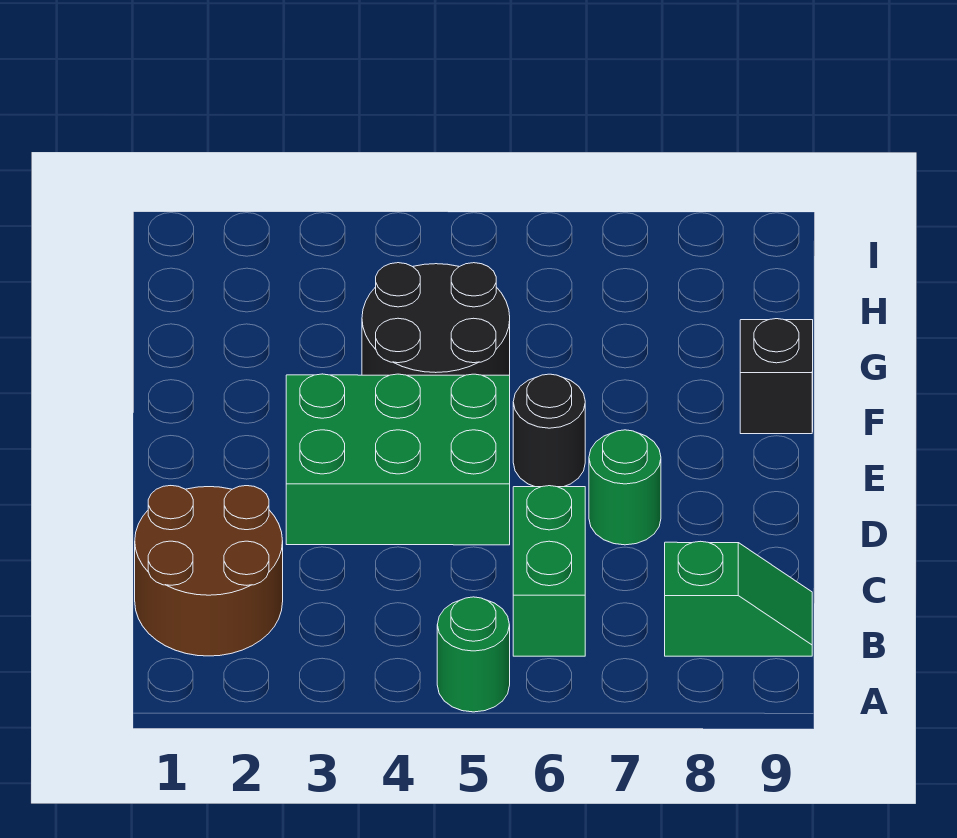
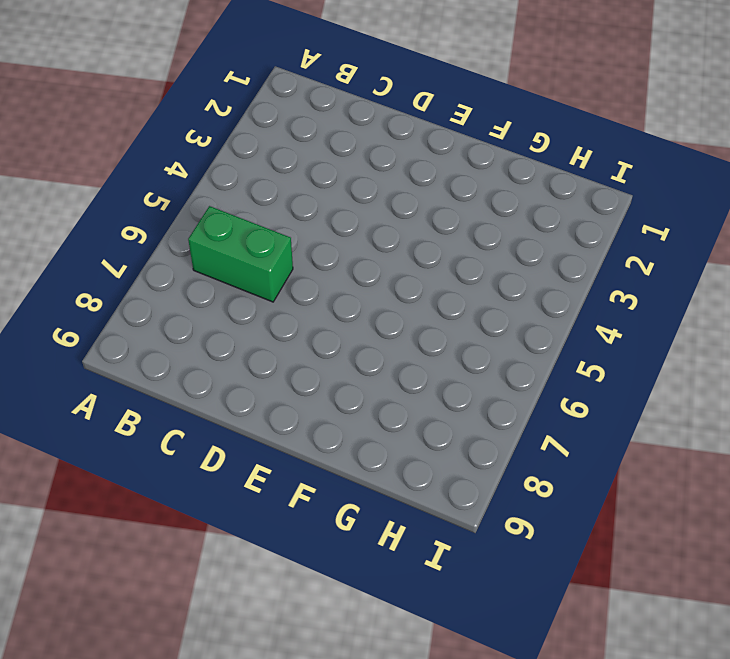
none -> green round brick A5 level 1
none -> brown round brick B1:C2 level 1

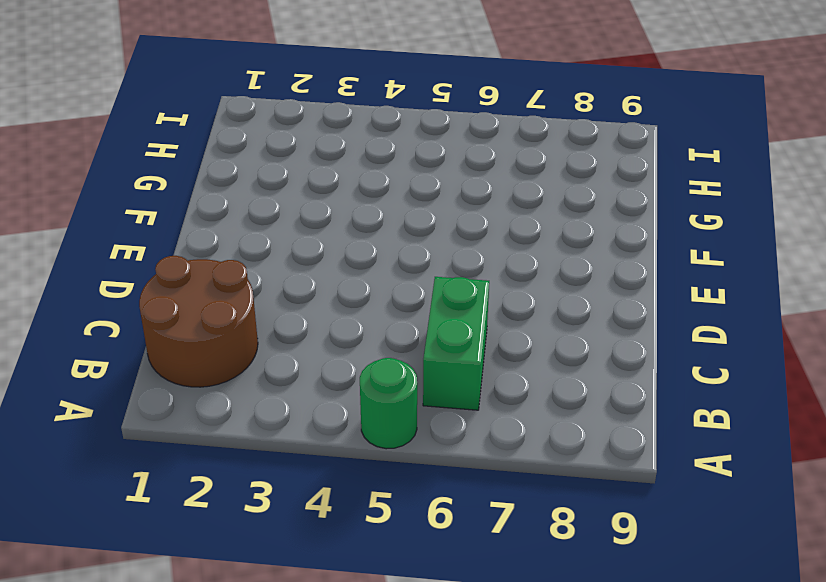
none -> green slope B8:B9 level 1 top 8
none -> green brick D3:E5 level 1

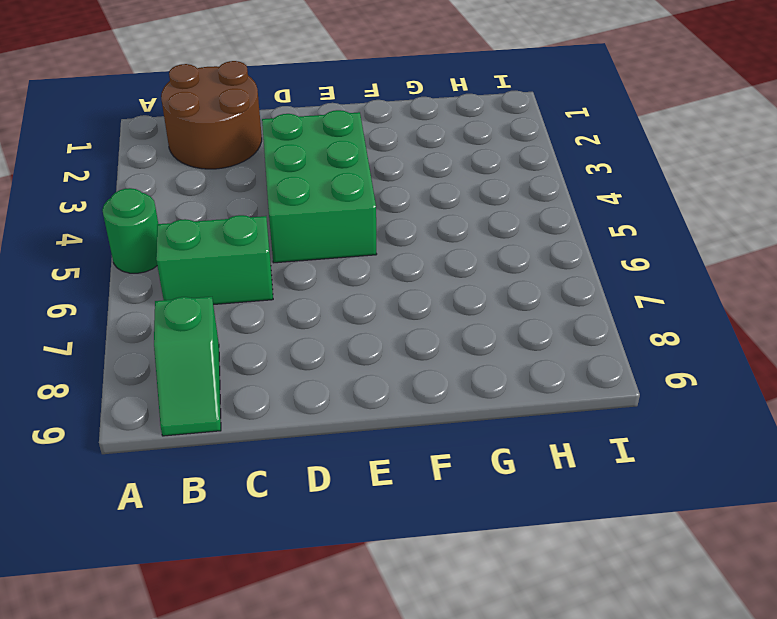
none -> green round brick D7 level 1
none -> black round brick E6 level 1

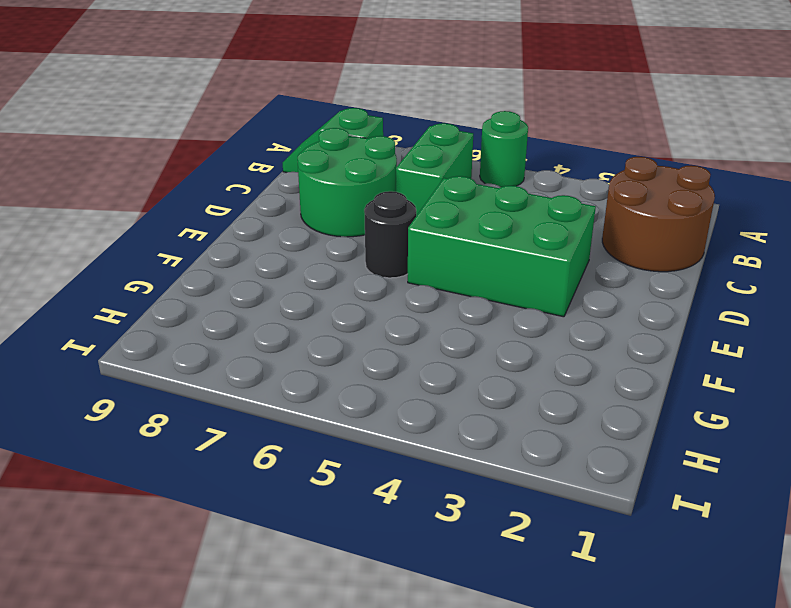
green round brick C7:D8 level 1 -> green round brick D7 level 1
none -> black round brick F4:G5 level 1
none -> black brick F9 level 1

